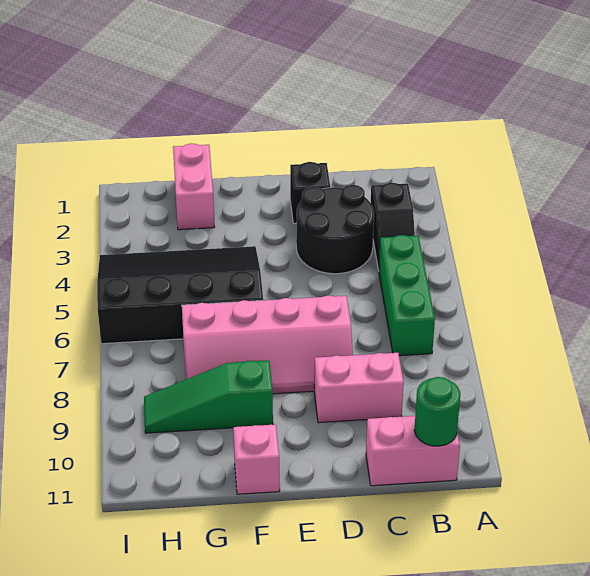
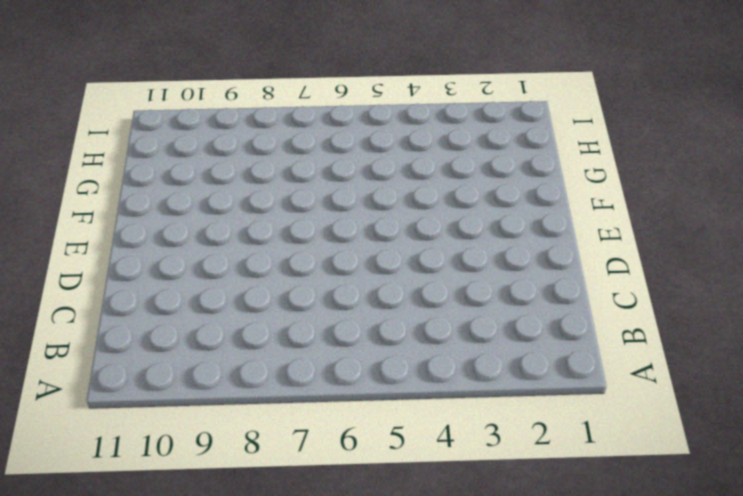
none -> black slope B3:B4 level 1 top 3
none -> green brick B5:B7 level 1
none -> pink brick B11:C11 level 1

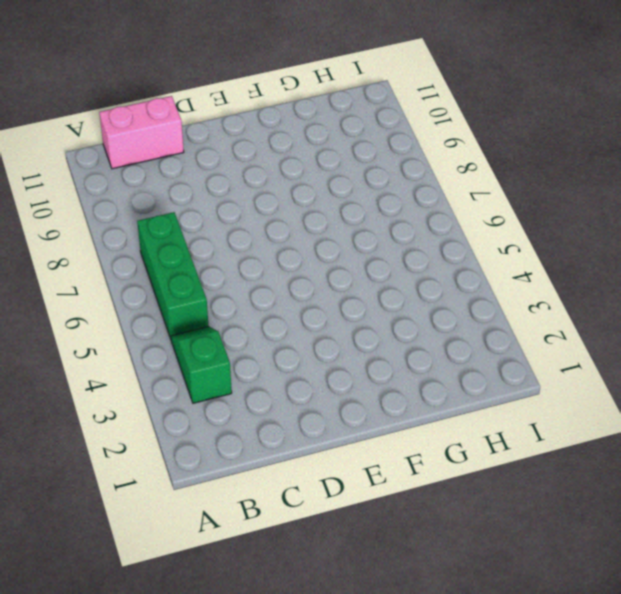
green slope B3:B4 level 1 top 3 -> black slope B3:B4 level 1 top 3
none -> black round brick C3:D4 level 1
none -> pink brick C9:D9 level 1
none -> black brick D2 level 1

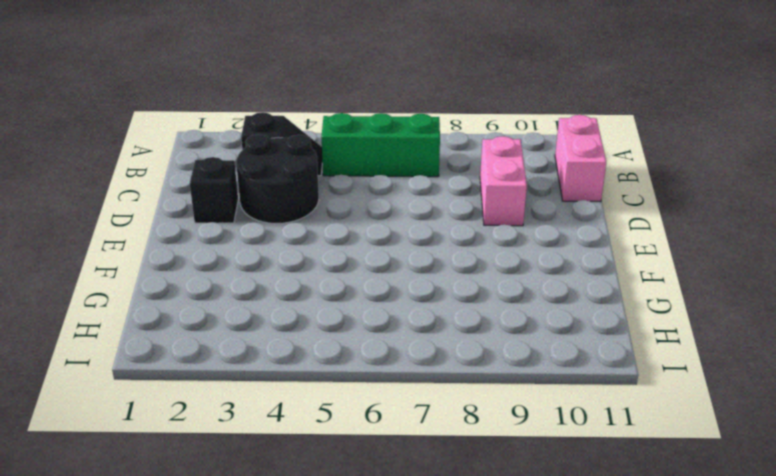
none -> pink slope D7:G8 level 1 top 7
none -> black slope F4:I6 level 1 top 6
none -> green slope F9:H9 level 1 top F

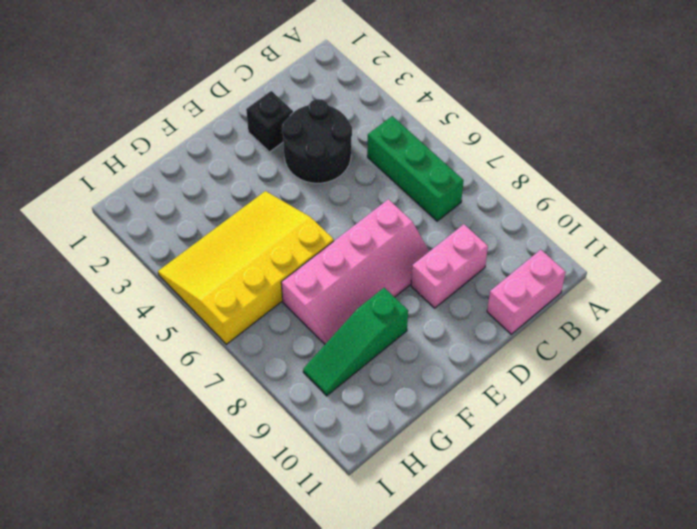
yellow slope F4:I6 level 1 top 6 -> black slope F4:I6 level 1 top 6
none -> black slope B3:B4 level 1 top 3
none -> pink brick F11 level 1
none -> pink brick G1:G2 level 1

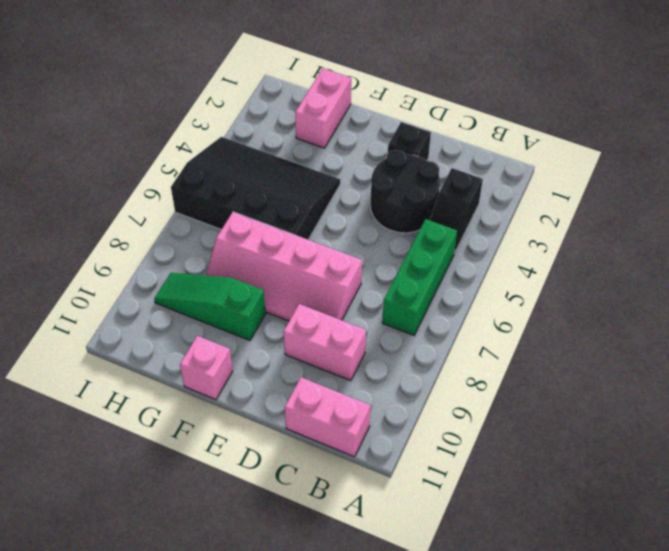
none -> green round brick B11 level 2

